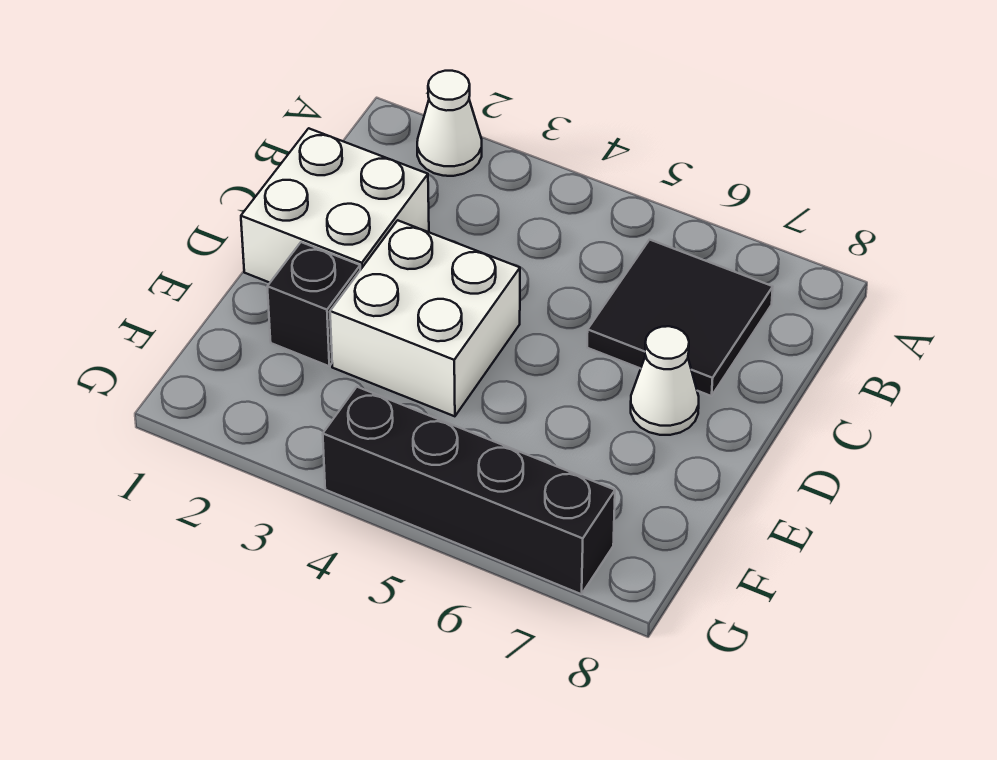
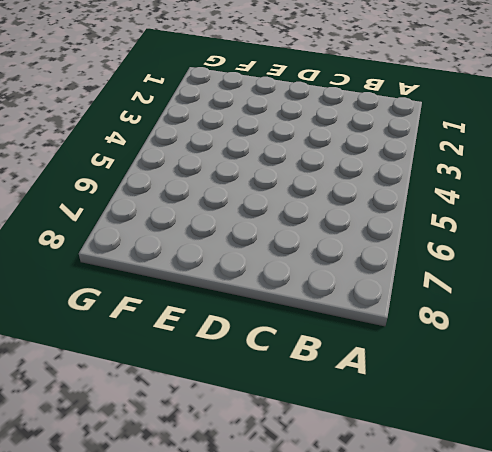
none -> white cone A2 level 1
none -> black tile B6:C7 level 1

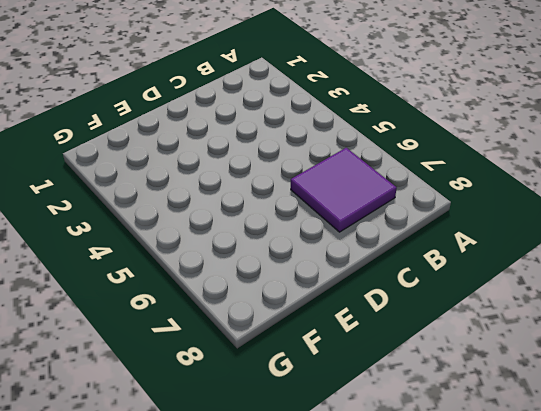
purple tile B6:C7 level 1 -> black tile B6:C7 level 1
none -> white cone A2 level 1
none -> white brick C1:D2 level 1

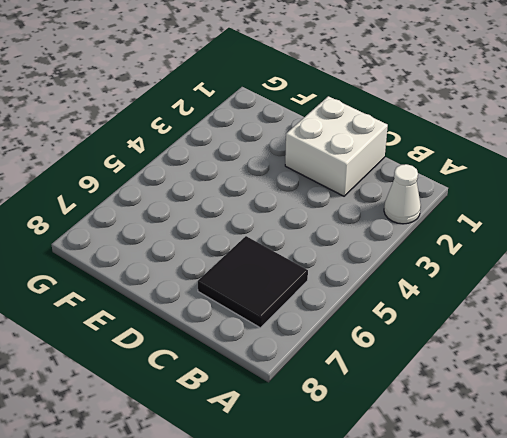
none -> white brick D3:E4 level 1
none -> white cone D7 level 1

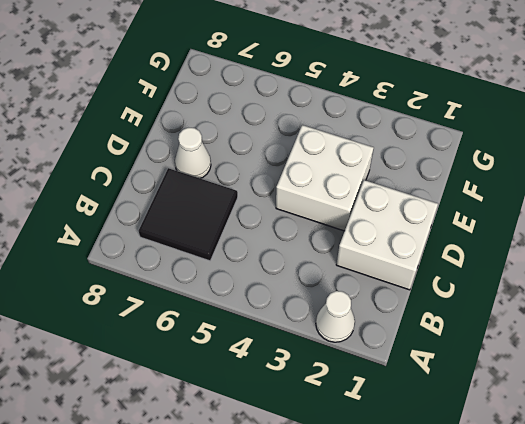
none -> black brick E2 level 1
none -> black brick G4:G7 level 1

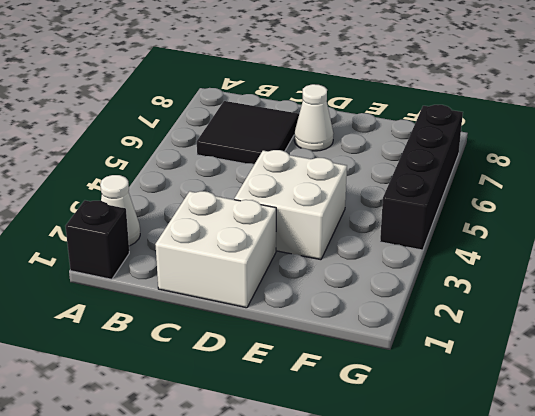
black brick A1 level 1 -> black brick E2 level 1

